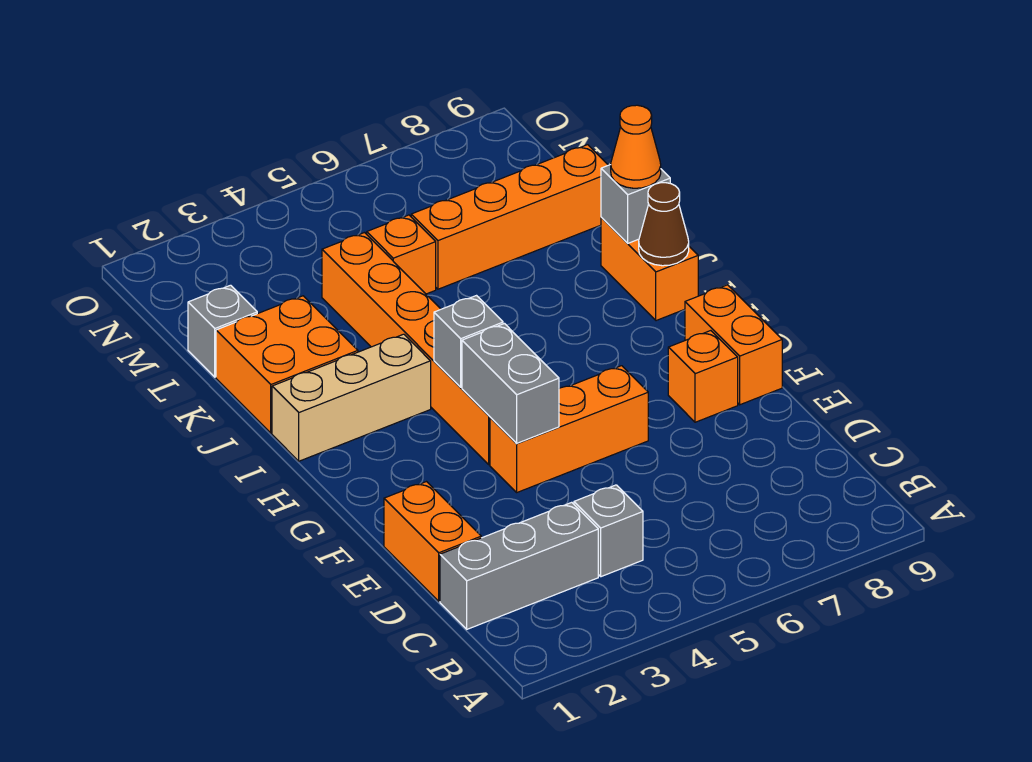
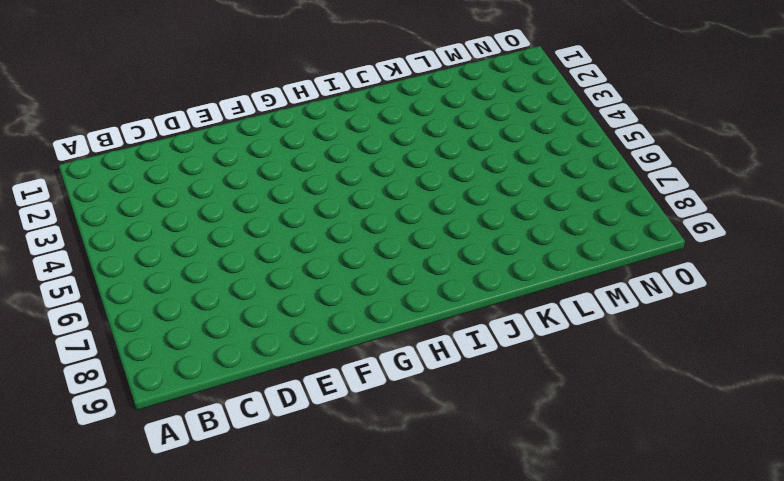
none -> grey brick C1:C3 level 1
none -> grey brick C4 level 1
none -> orange brick D1:E1 level 1

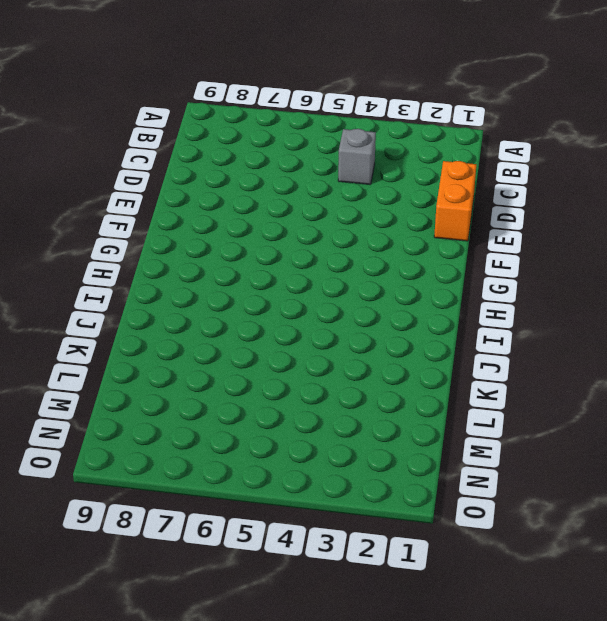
none -> grey brick C1:C3 level 1
none -> orange brick F4:F6 level 1
none -> orange brick F8 level 1

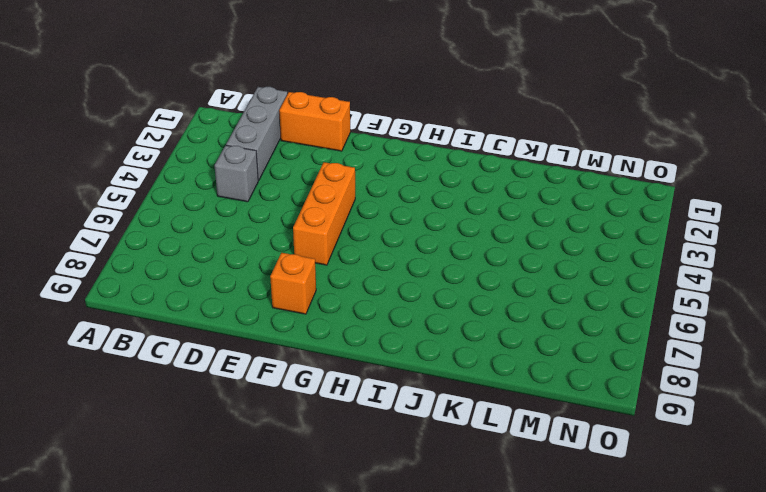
none -> orange brick F9:G9 level 1
none -> orange brick G4:L4 level 1
none -> tan brick I1:I3 level 1

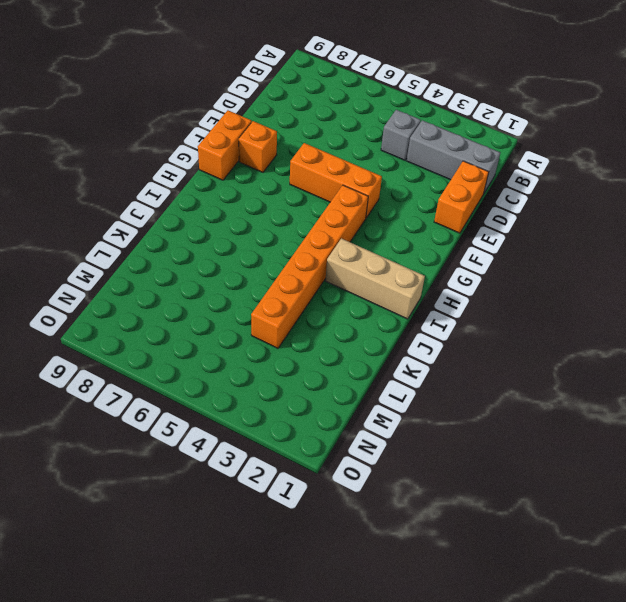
none -> orange brick I9:J9 level 1
none -> orange brick J1:K2 level 1
none -> grey brick L1 level 1

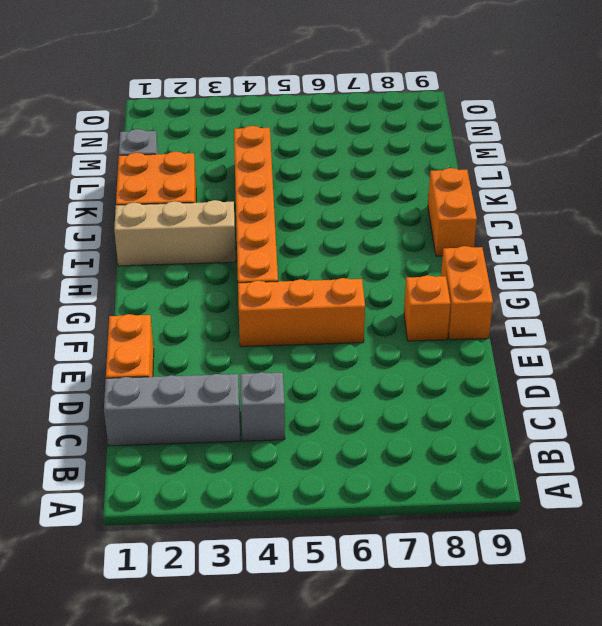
none -> orange brick L5 level 1
none -> orange brick L6:L9 level 1
none -> grey brick F4:G4 level 2

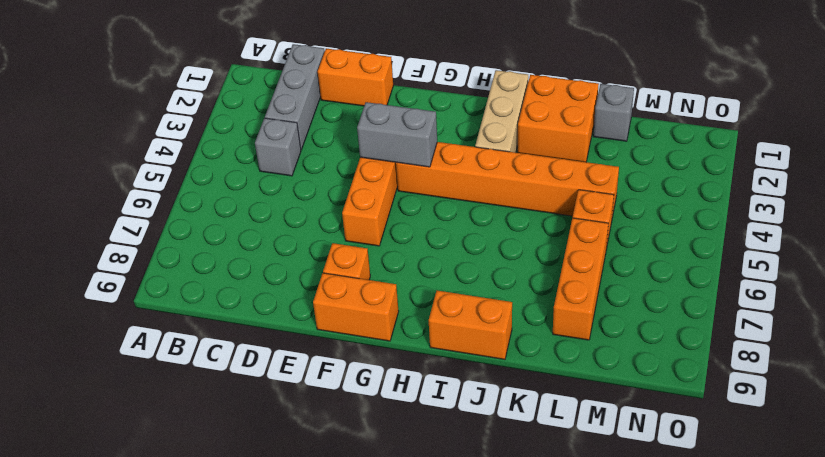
orange brick L6:L8 level 1 -> orange brick L6:L9 level 1
none -> grey brick H4 level 2
none -> brown cone I9 level 2
none -> grey brick J9 level 2

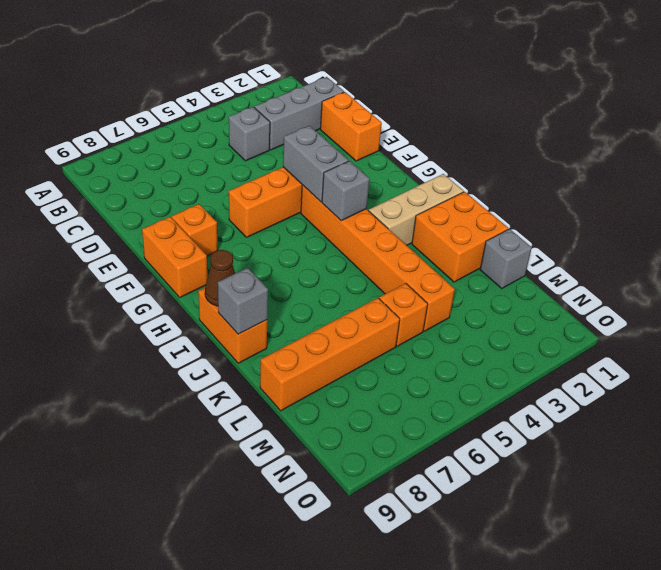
none -> orange cone J9 level 3

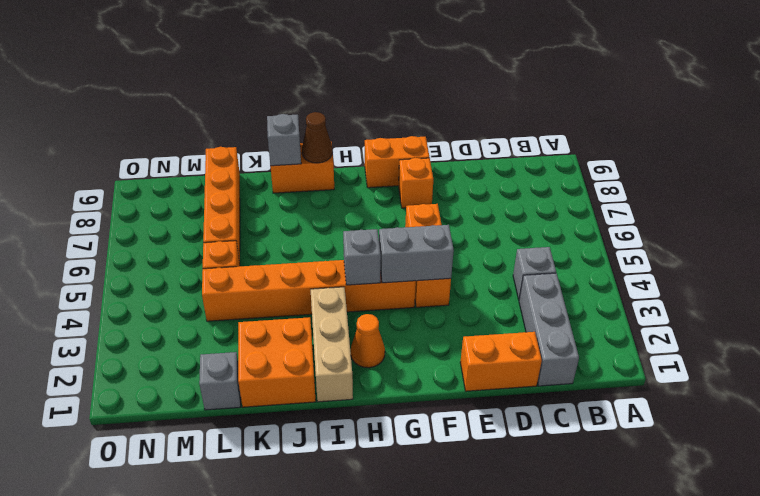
orange cone H2 level 1 -> orange cone J9 level 3

